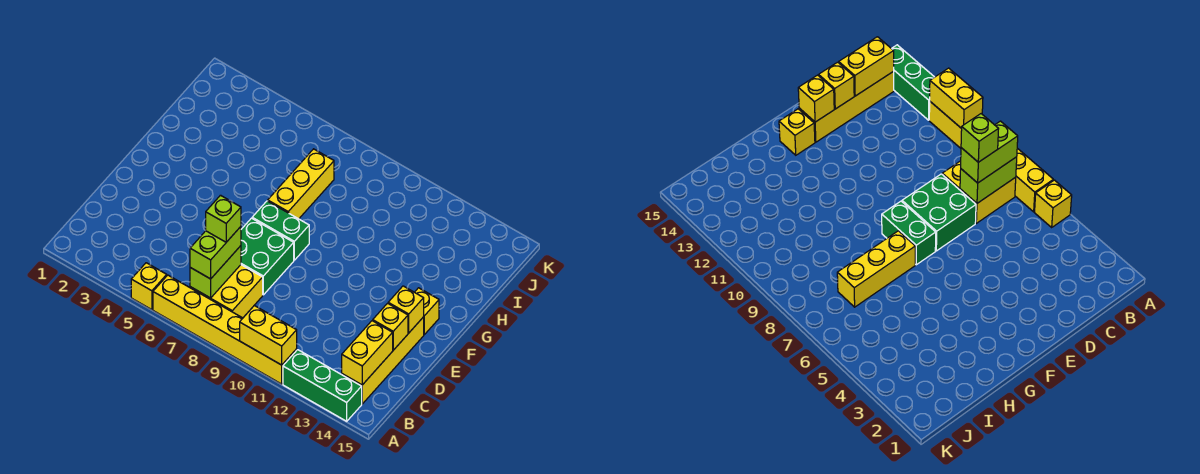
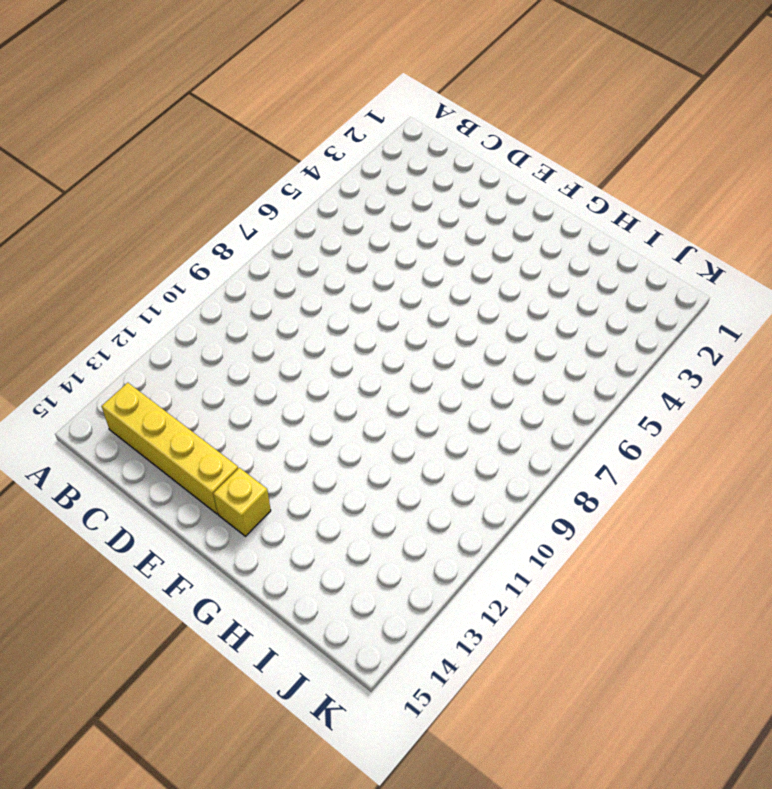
none -> yellow brick A5 level 1
none -> yellow brick A6:A11 level 1
none -> green brick A12:A14 level 1

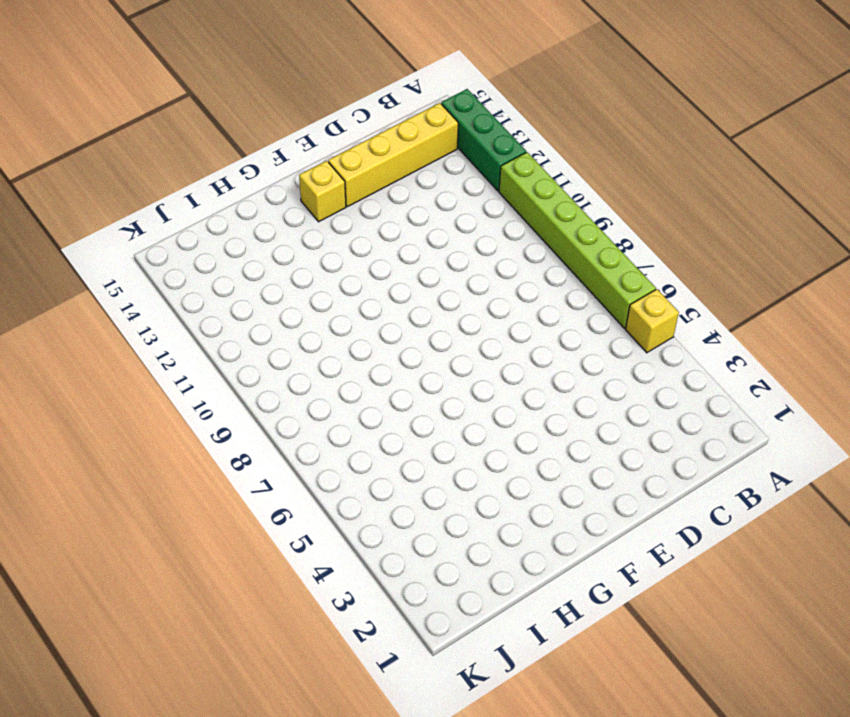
lime brick A6:A11 level 1 -> yellow brick A6:A11 level 1
none -> yellow brick B7:C8 level 1
none -> green brick D7:E8 level 1
none -> green brick F7:F8 level 1

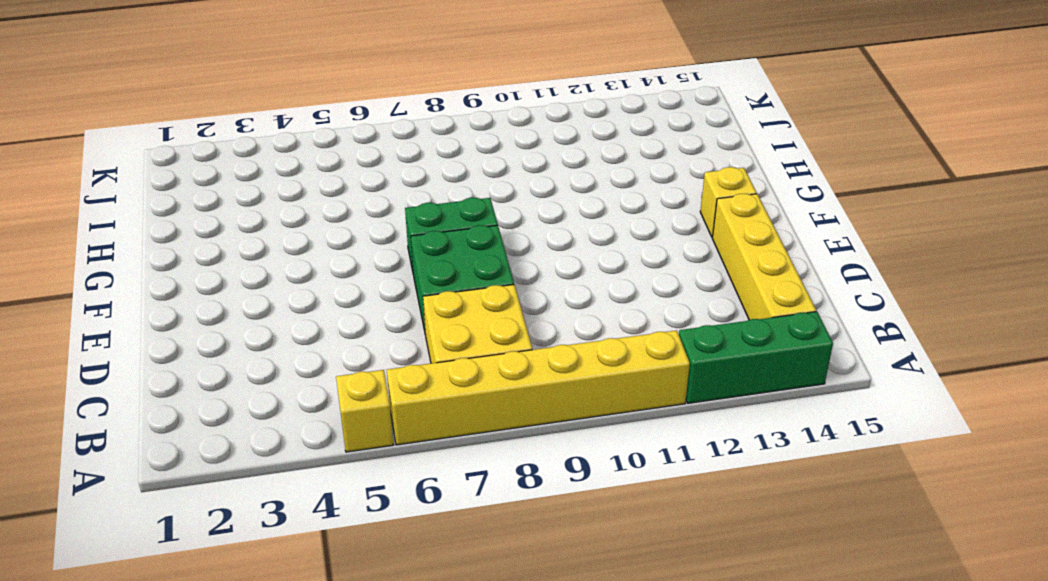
none -> yellow brick G7:I7 level 1
none -> yellow brick A10:A11 level 2
none -> lime brick B7:C7 level 2

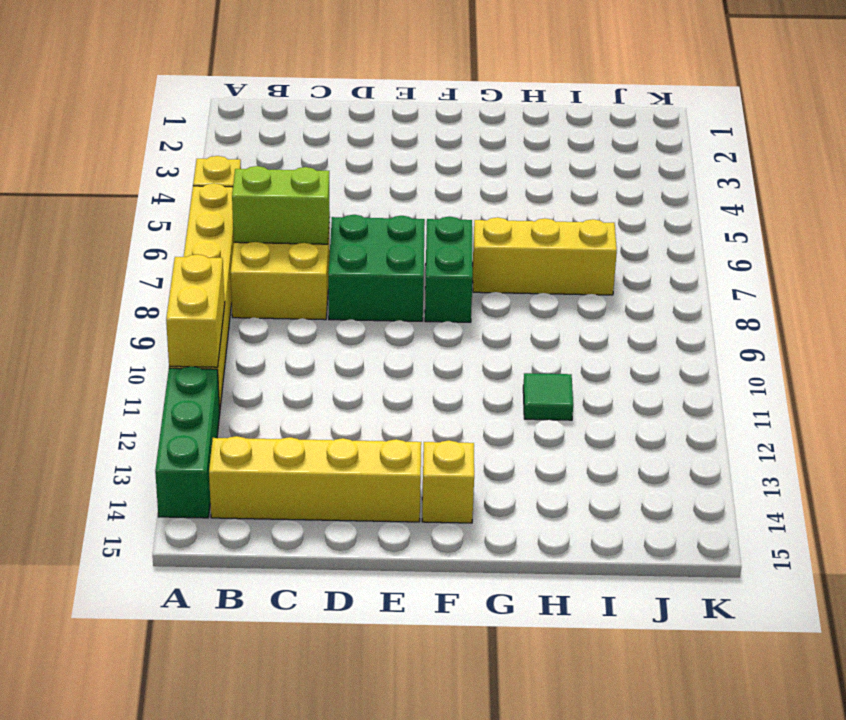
green tile H11 level 1 -> none
none -> yellow brick B14:C14 level 2
none -> yellow brick D14 level 2
none -> yellow brick E14 level 2

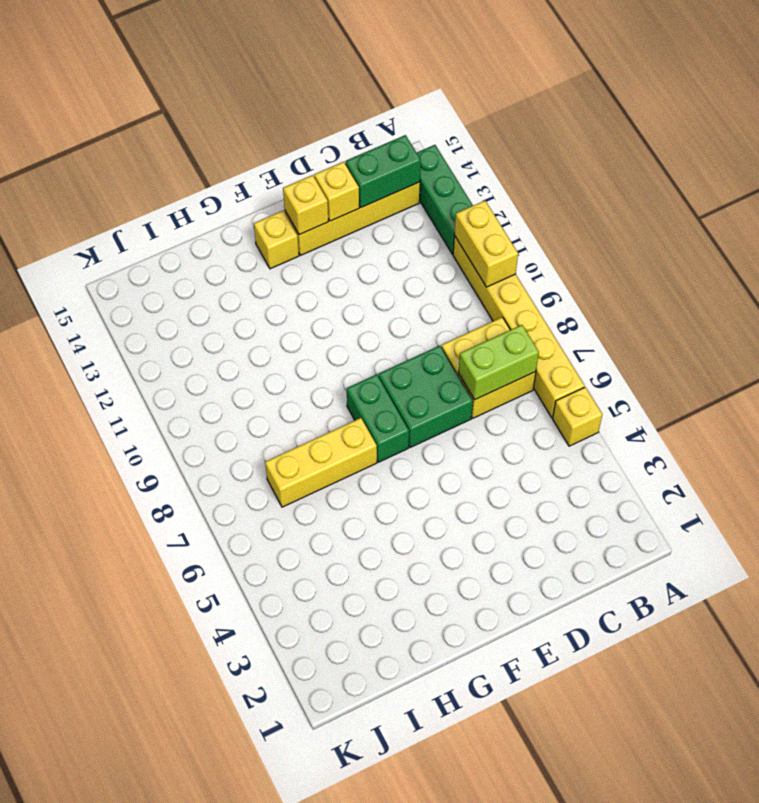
green brick B14:C14 level 2 -> yellow brick B14:C14 level 2
none -> lime brick B7:C7 level 3
none -> lime brick C7 level 4

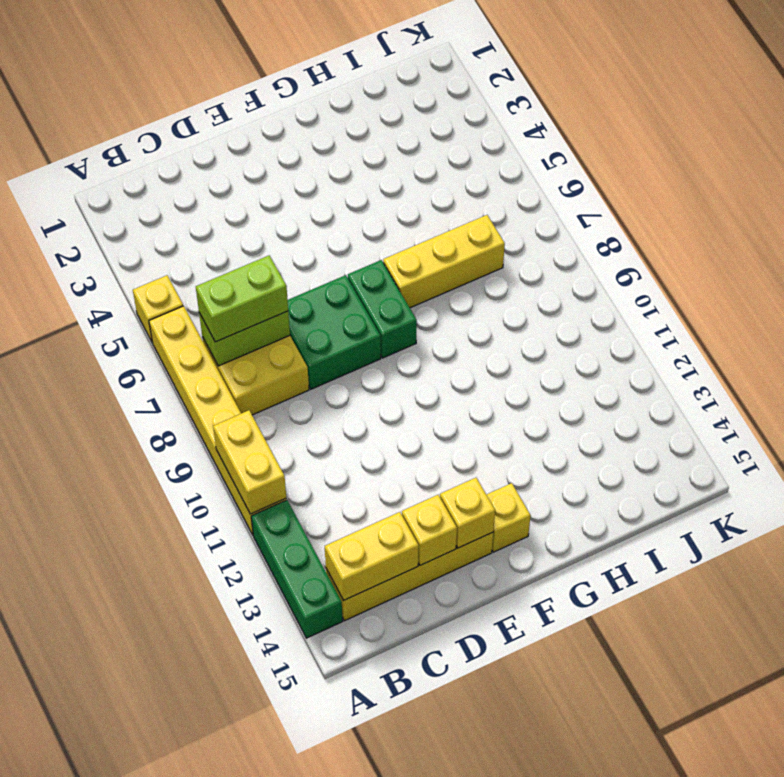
none -> lime brick C7 level 4

